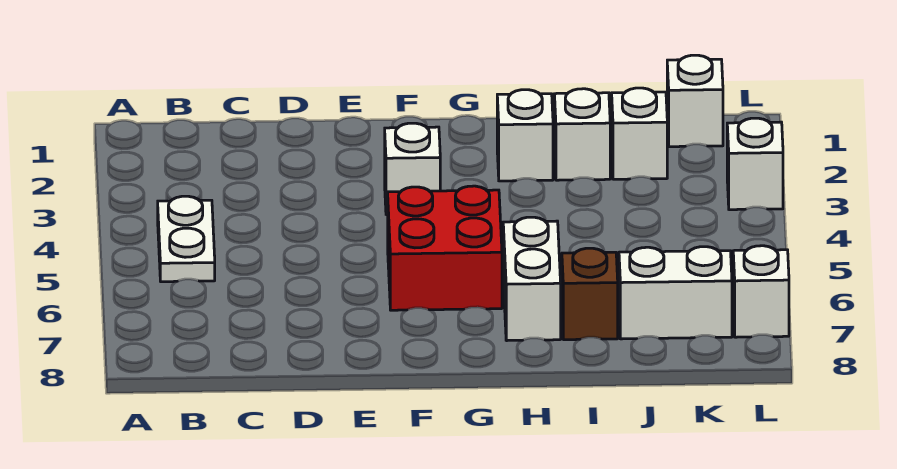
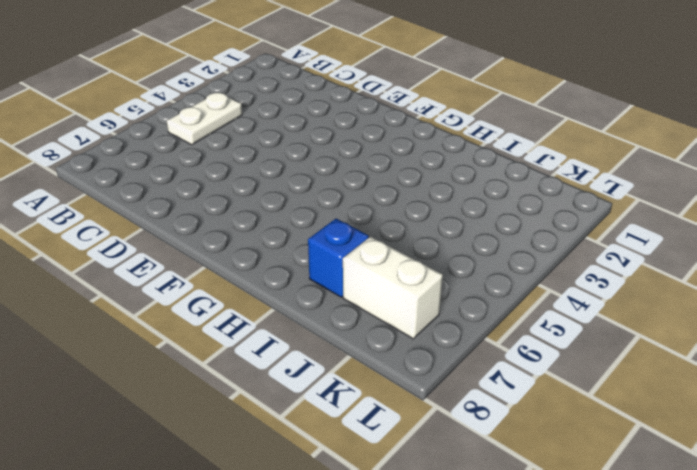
blue brick I7 level 1 -> brown brick I7 level 1
none -> white brick F3 level 1
none -> red brick F5:G6 level 1
none -> white brick H2 level 1

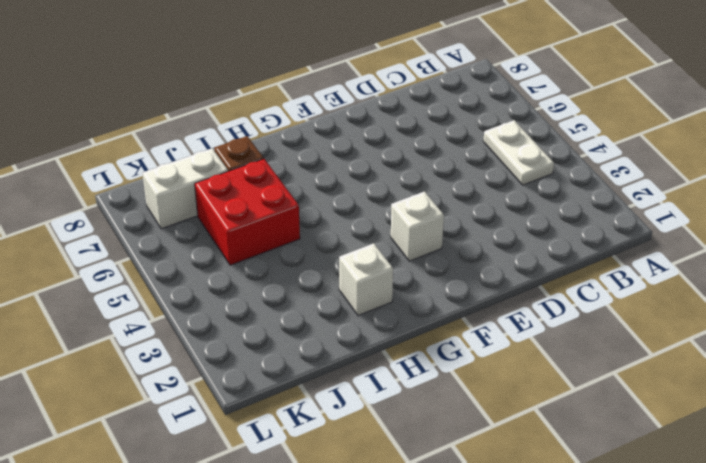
red brick I5:J6 level 1 -> red brick F5:G6 level 1
none -> white brick H6:H7 level 1
none -> white brick I2 level 1
none -> white brick J2 level 1

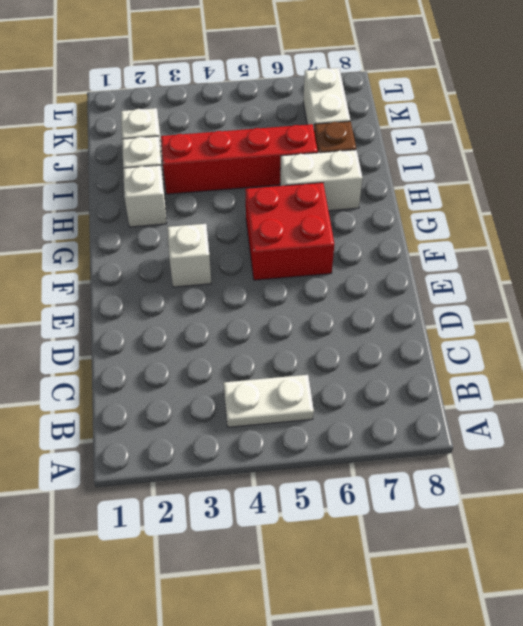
red brick I3:I6 level 1 -> none
none -> white brick K1 level 1
none -> white brick L3 level 1
none -> white brick L7 level 1

